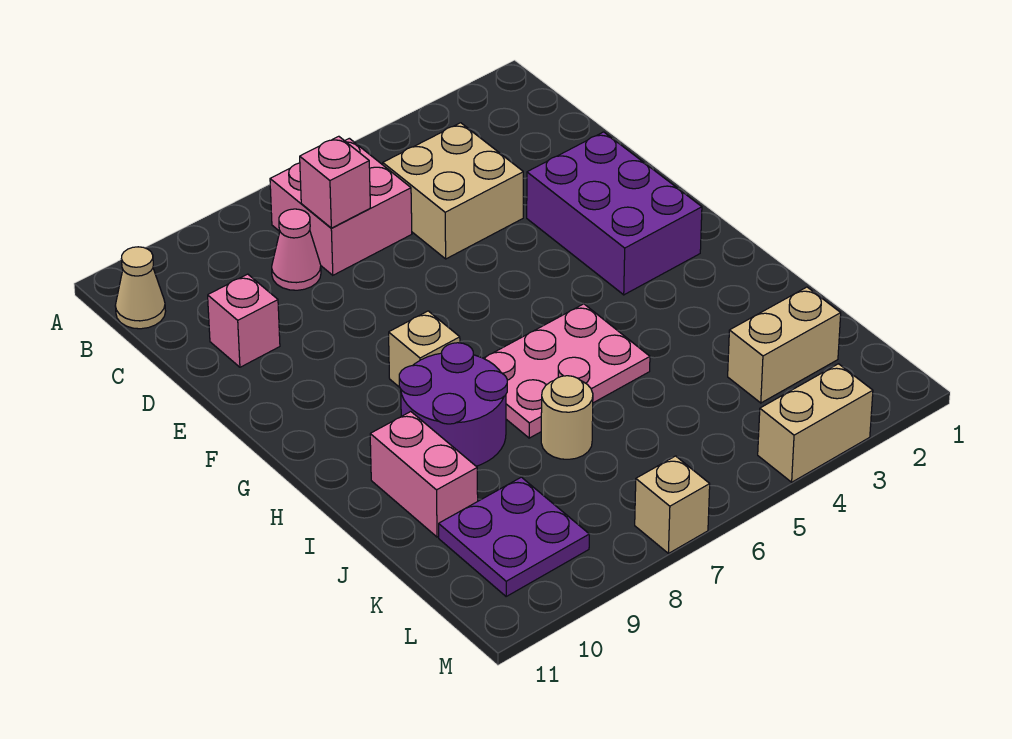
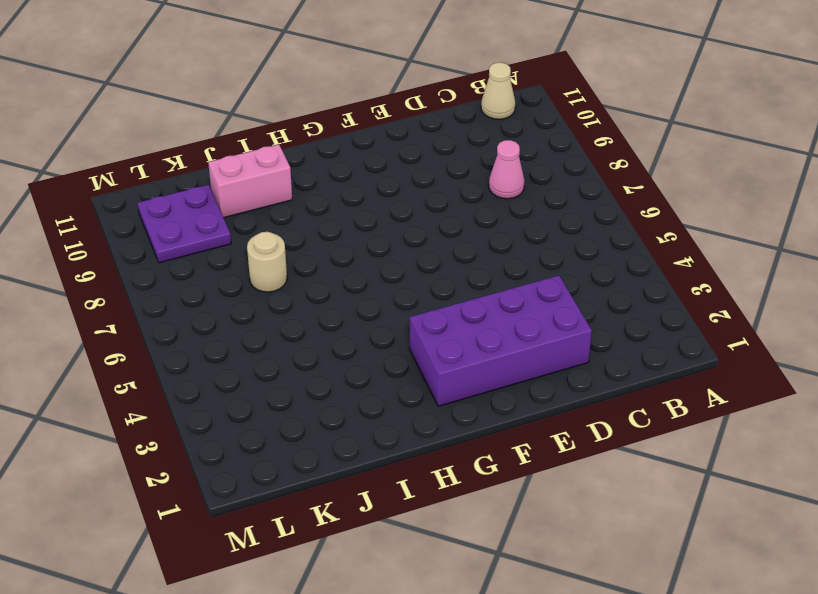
purple brick D2:G3 level 1 -> purple brick E2:G3 level 1
none -> pink brick B6:C7 level 1
none -> tan brick C4:D5 level 1
none -> pink brick D10 level 1

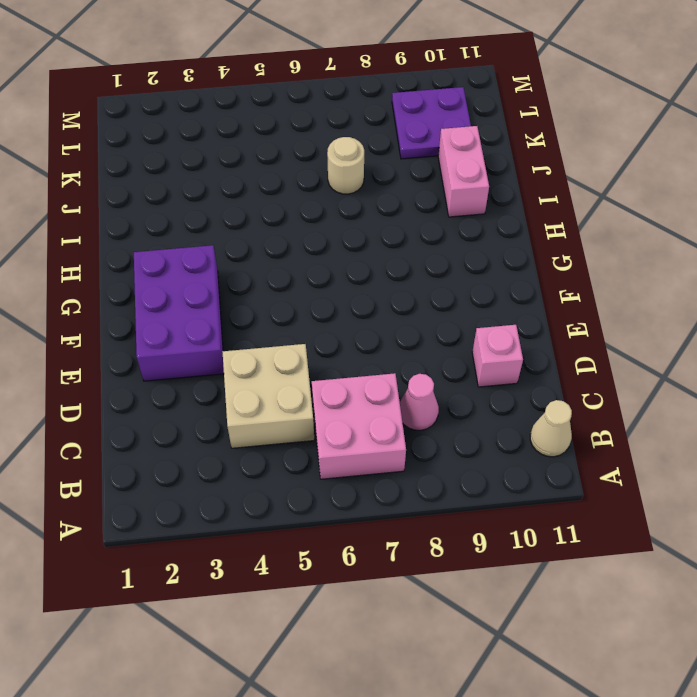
none -> tan brick G8 level 1
none -> pink plate H5:I7 level 1
none -> purple round brick H8:I9 level 1

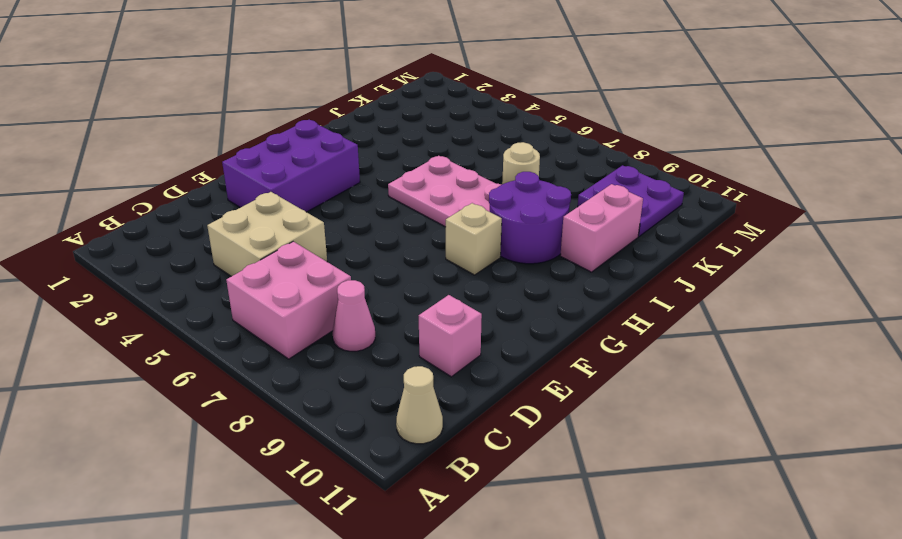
none -> tan brick K2:K3 level 1
none -> tan brick M3:M4 level 1
none -> tan brick M7 level 1

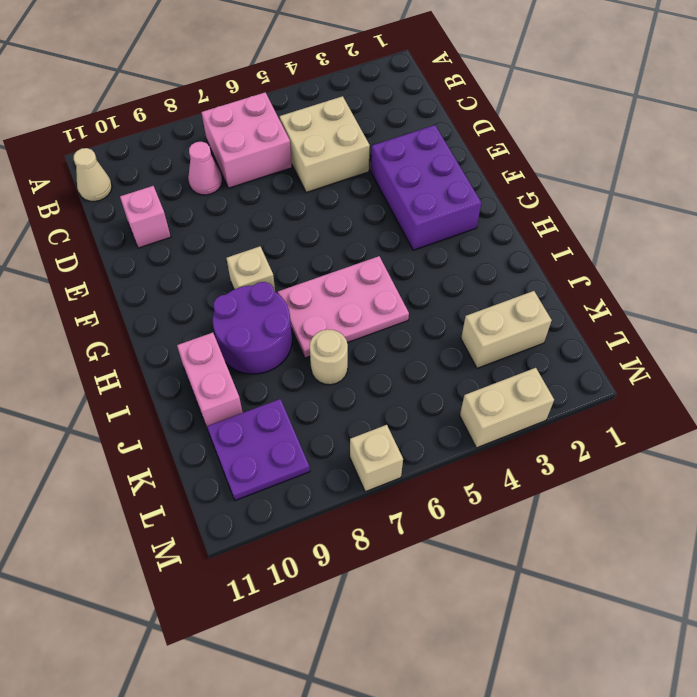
none -> pink brick C7 level 2

